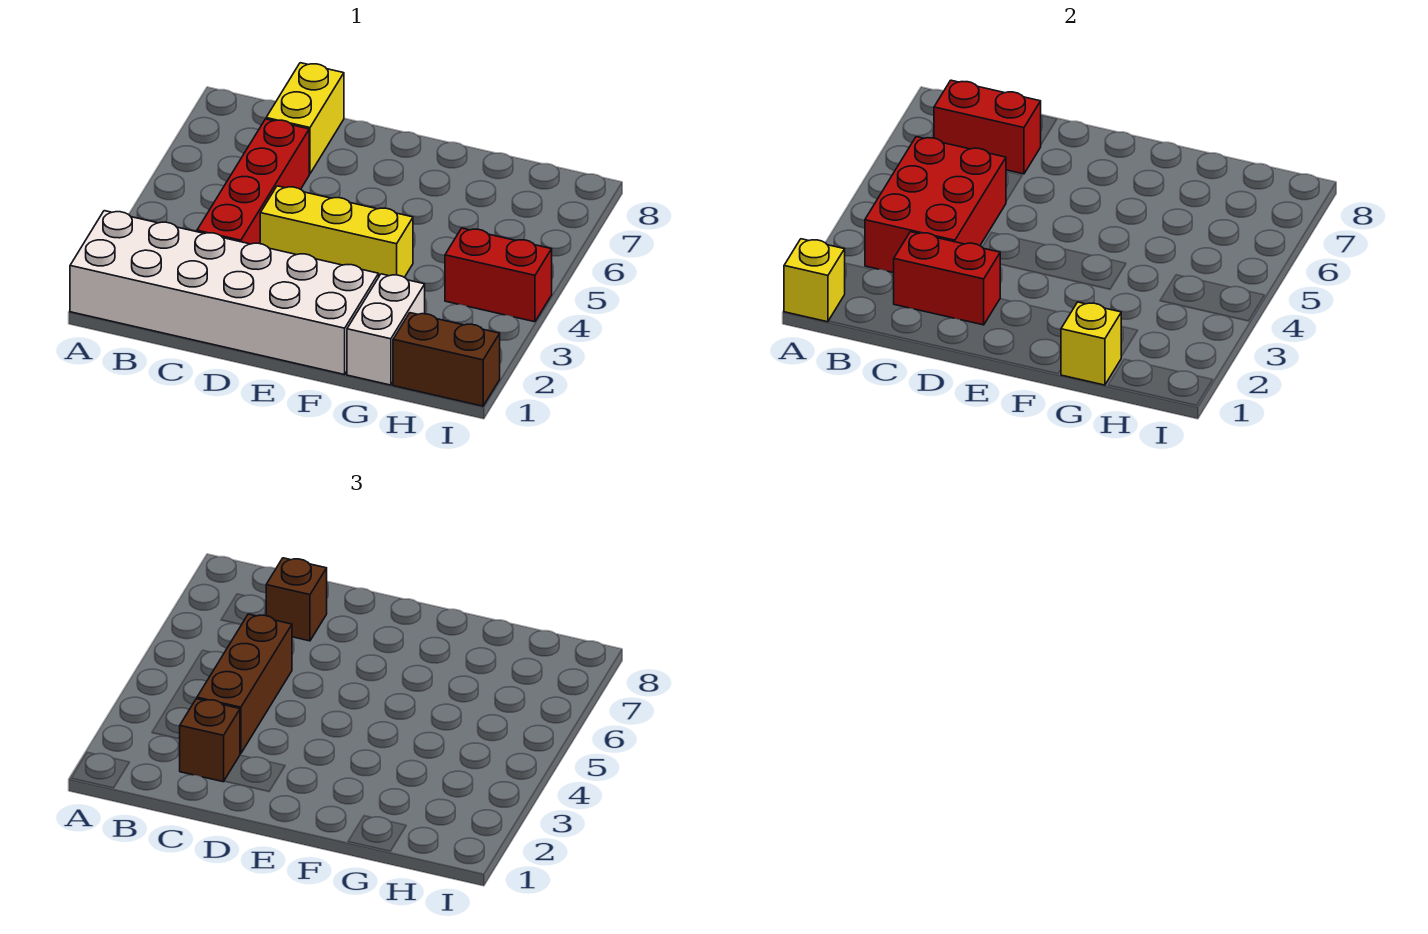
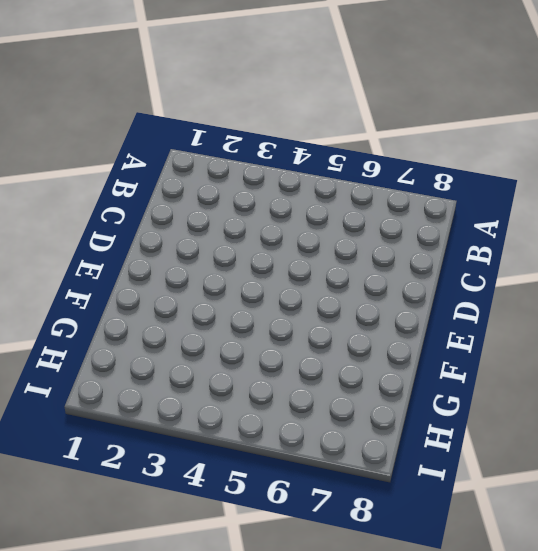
none -> white brick A1:F2 level 1
none -> red brick C3:C6 level 1
none -> yellow brick C7:C8 level 1

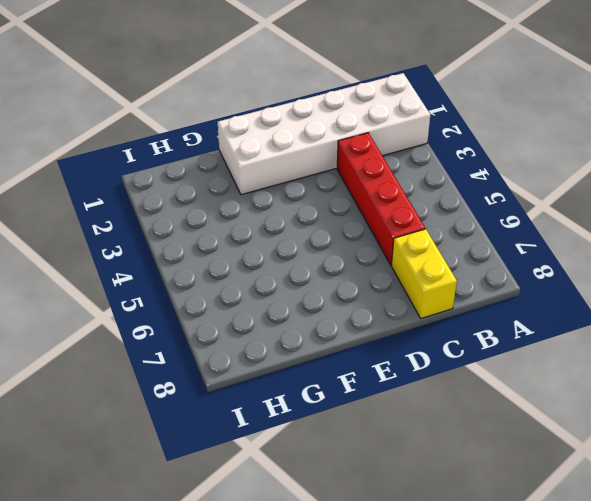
none -> yellow brick D4:F4 level 1
none -> white brick G1:G2 level 1
none -> brown brick H1:I1 level 1

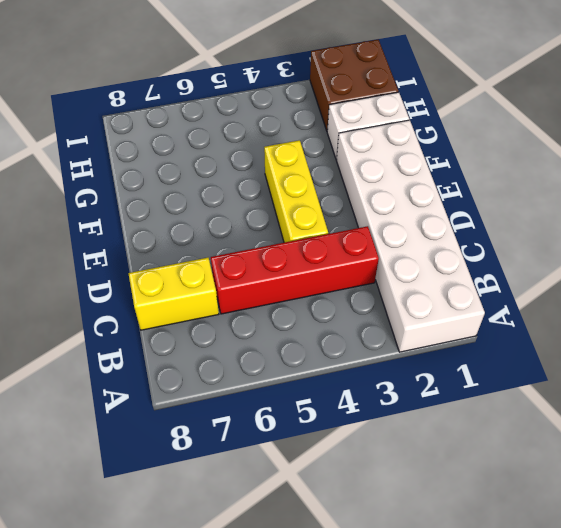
brown brick H1:I2 level 1 -> brown brick H1:I1 level 1
none -> red brick H4:I4 level 1
none -> yellow brick A1 level 2
none -> red brick B3:C5 level 2

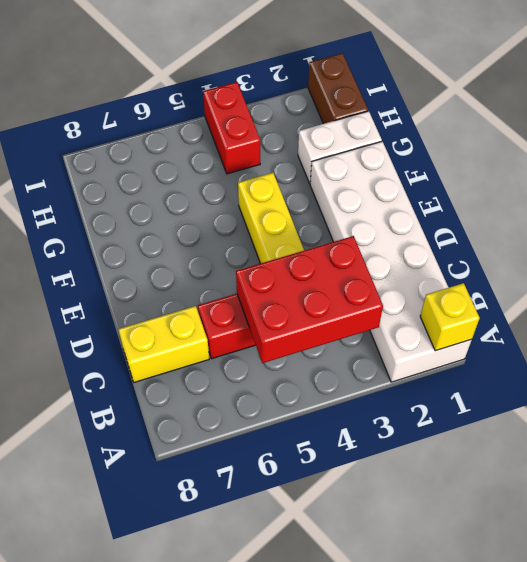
none -> red brick B7:C7 level 2
none -> red brick C2:D2 level 2
none -> yellow brick G1 level 2

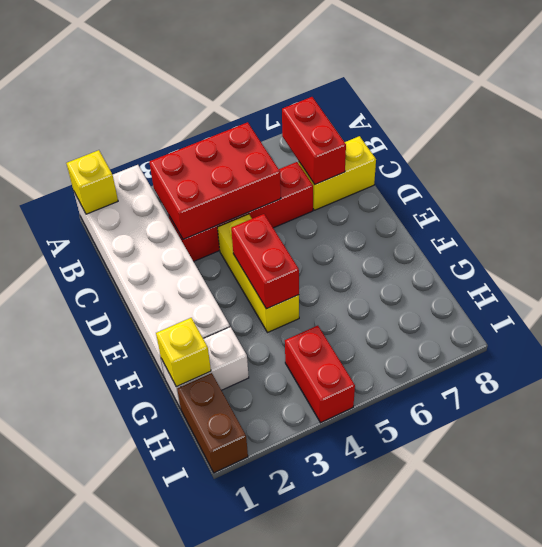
red brick E4:F4 level 2 -> red brick C2:D2 level 2
none -> brown brick C2 level 3
none -> brown brick C3:C5 level 3
none -> brown brick C7 level 3

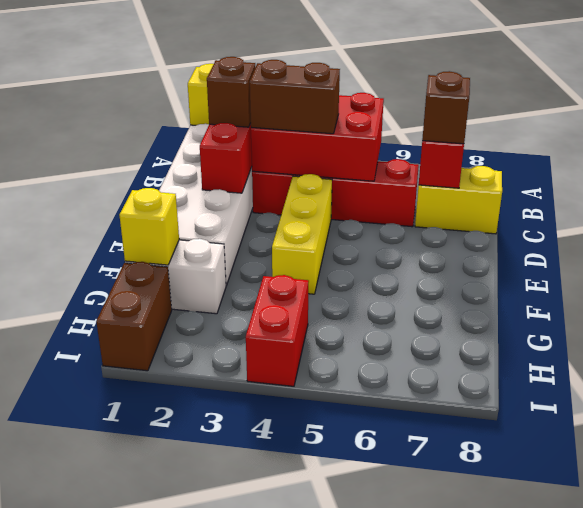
brown brick C3:C4 level 3 -> brown brick C3:C5 level 3

